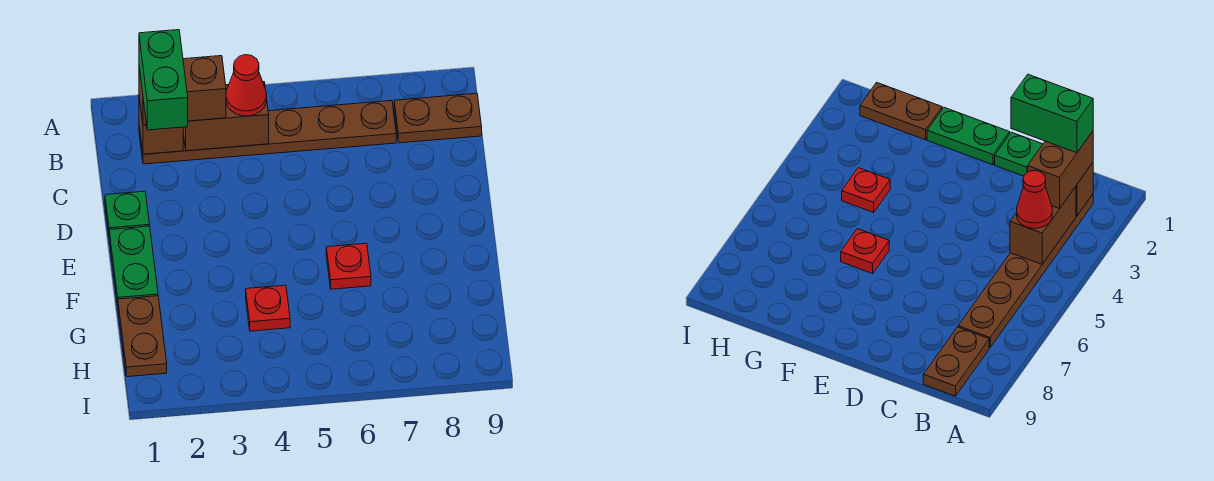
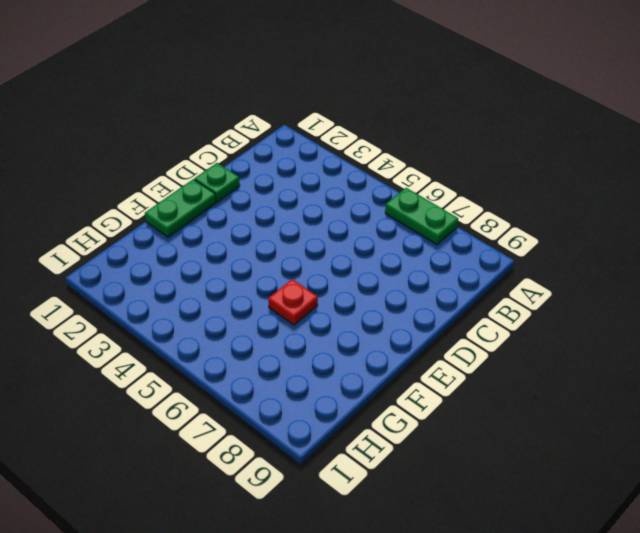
green plate A6:A7 level 1 -> none
none -> brown plate B2:B7 level 1
none -> brown plate B8:B9 level 1
none -> brown plate G1:H1 level 1

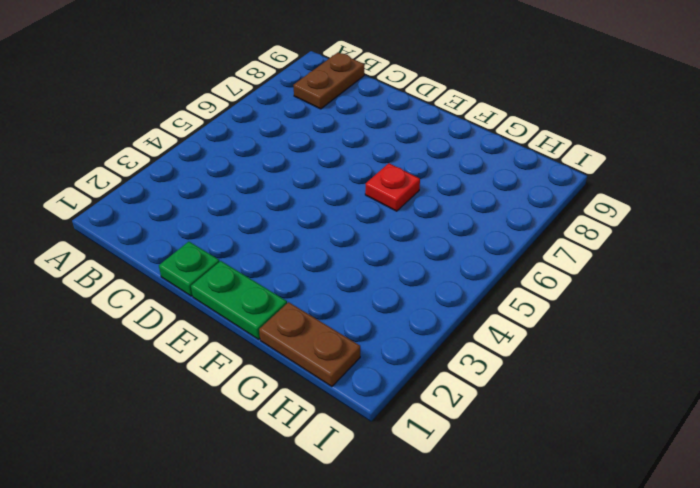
none -> brown plate B2:B7 level 1
none -> red plate G4 level 1
none -> brown brick B2 level 2

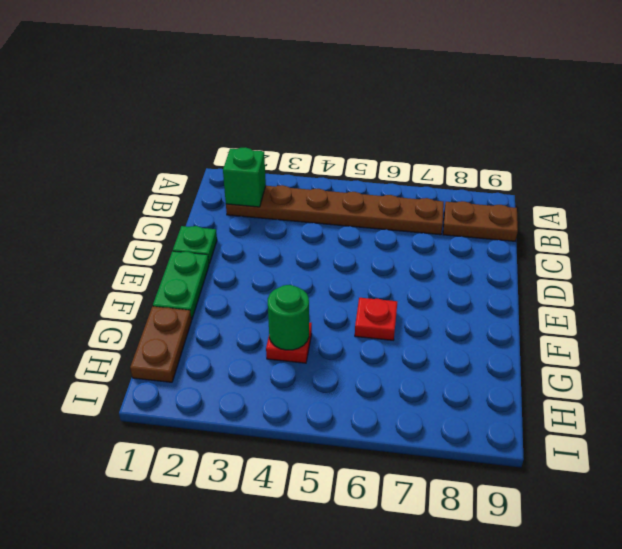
green brick B2 level 2 -> brown brick B2 level 2
green round brick G4 level 2 -> none
none -> brown brick B3:B4 level 2
none -> brown brick B2:B3 level 3
none -> red cone B4 level 3

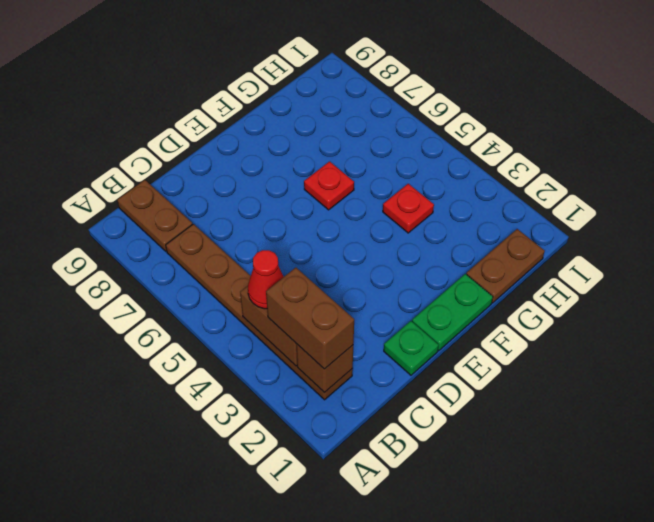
none -> green brick B2:C2 level 4

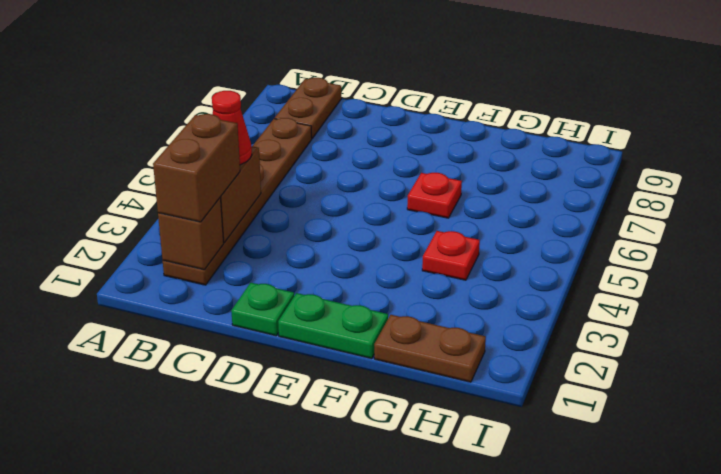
none -> green brick B2:C2 level 4

